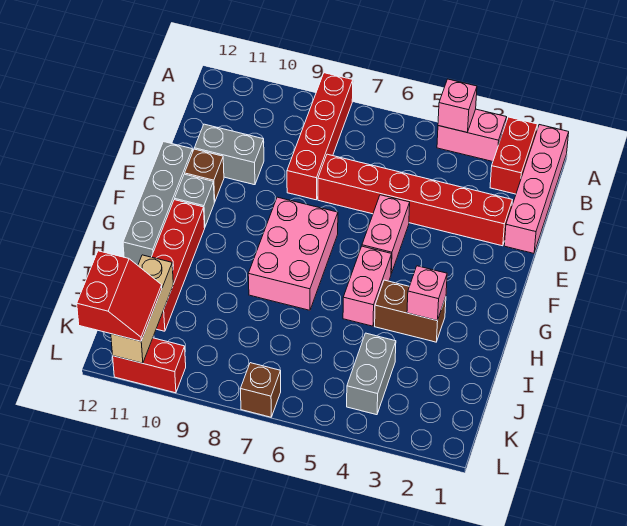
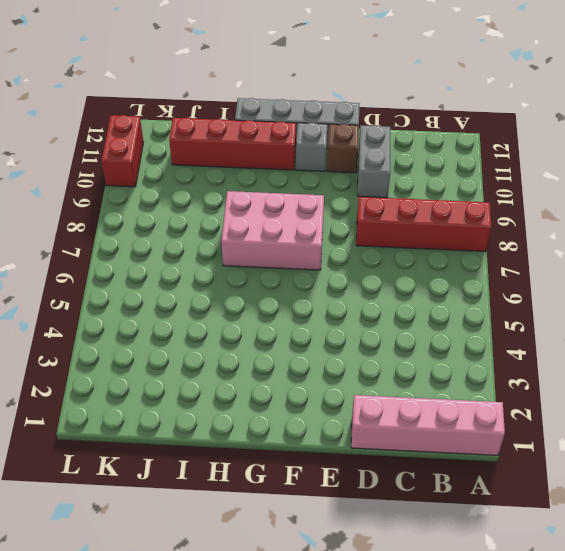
none -> red brick A2:B2 level 1
none -> pink brick A3:A4 level 1
none -> red brick D2:D7 level 1

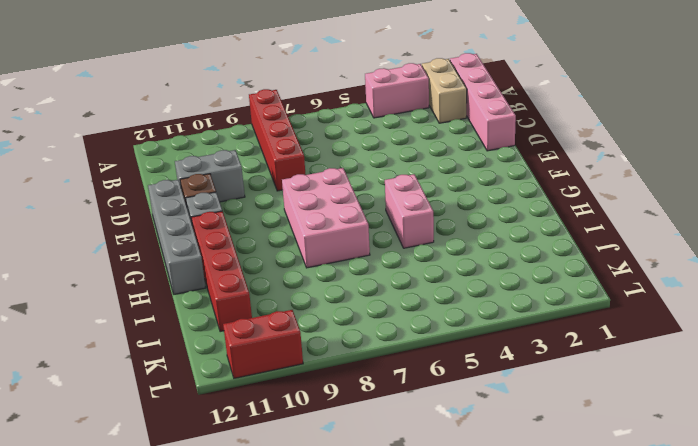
tan brick A2:B2 level 1 -> red brick A2:B2 level 1
none -> red brick D2:D7 level 1
none -> pink brick E5:F5 level 1
none -> brown brick H3:H4 level 1

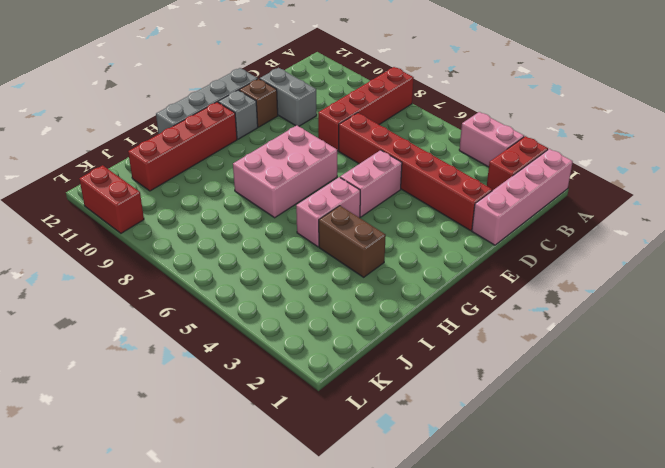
none -> grey brick J4:K4 level 1
none -> brown brick L7 level 1
none -> pink brick A4 level 2

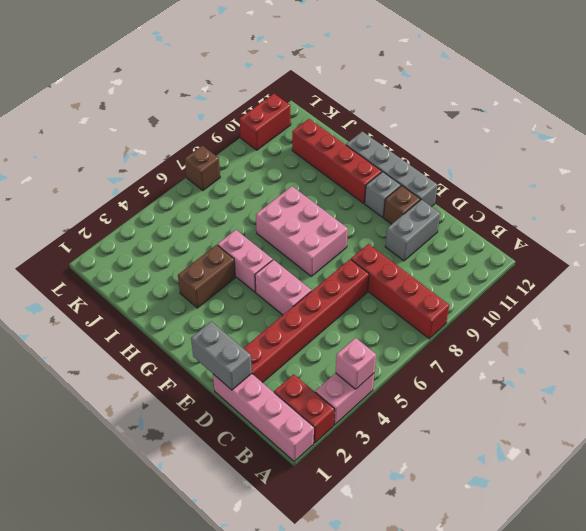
grey brick D1:E1 level 2 -> grey brick J4:K4 level 1
none -> pink brick H3 level 2
none -> tan brick J11:L11 level 2
none -> red slope K11:L12 level 3 top 12

